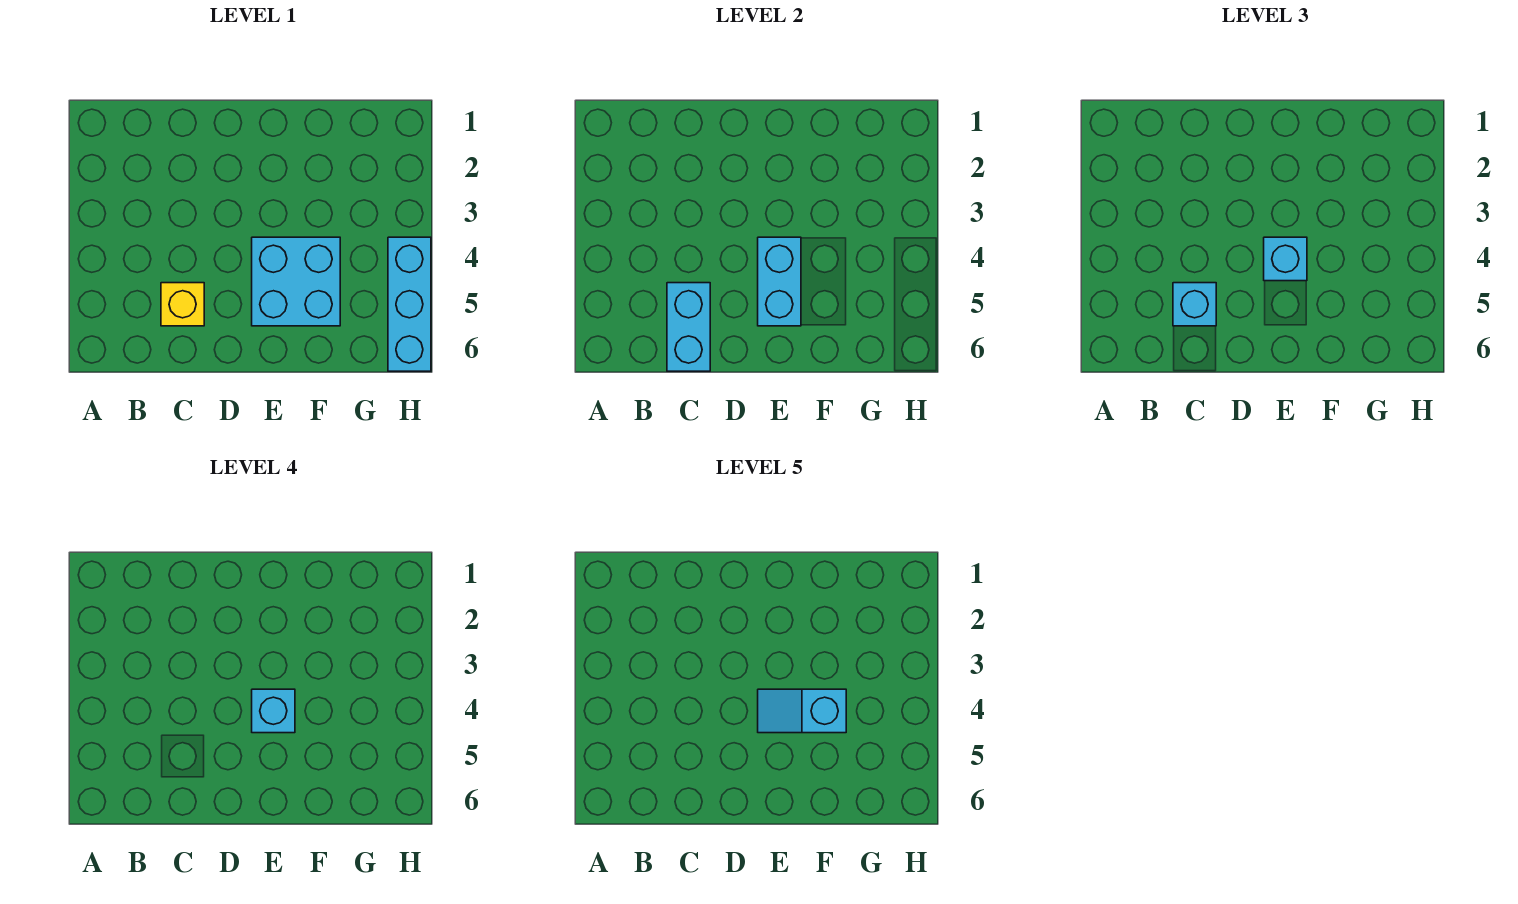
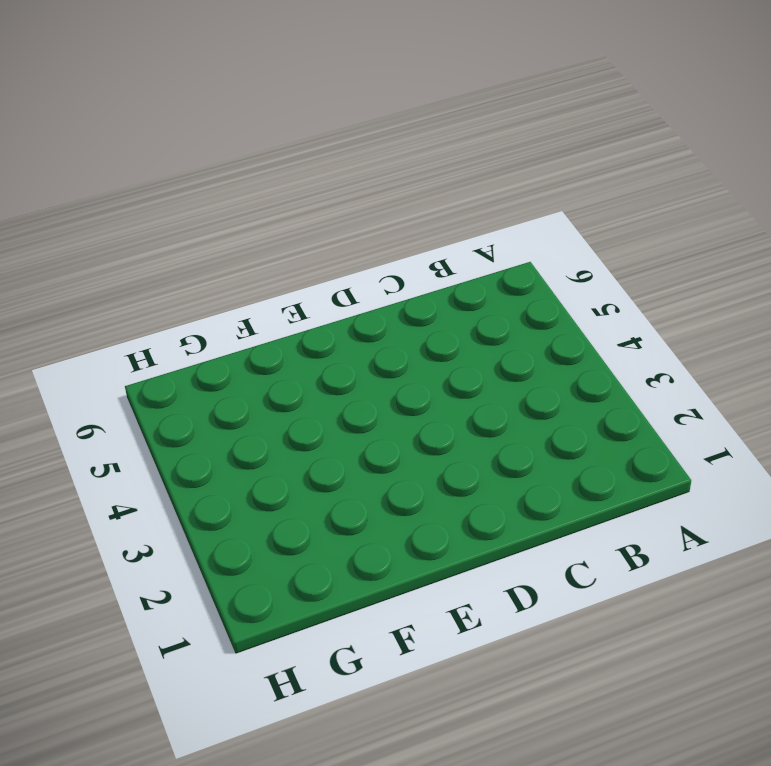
none -> yellow brick C5 level 1
none -> cyan brick E4:F5 level 1

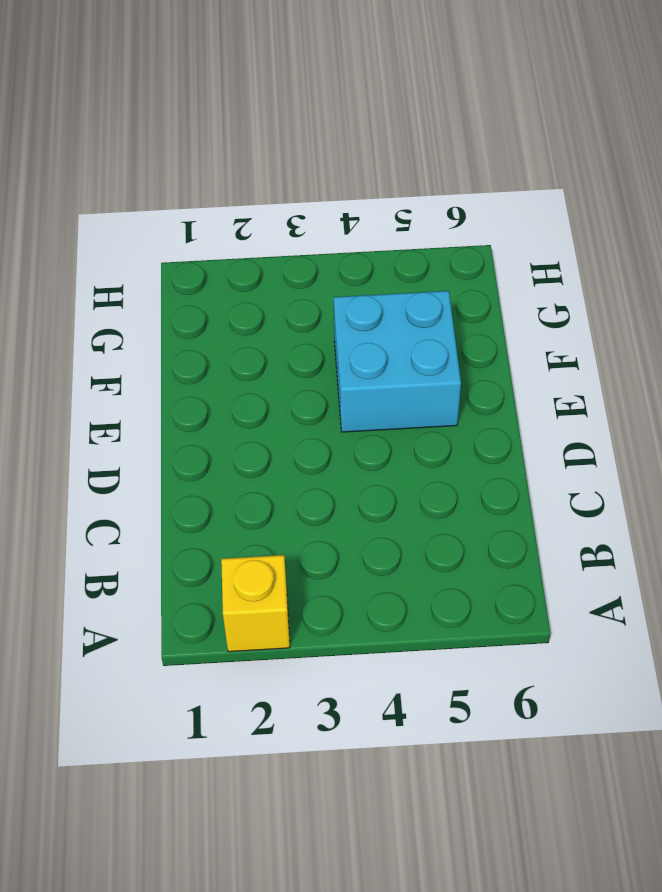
yellow brick A2 level 1 -> yellow brick C5 level 1
none -> cyan brick H4:H6 level 1
none -> cyan brick C5:C6 level 2

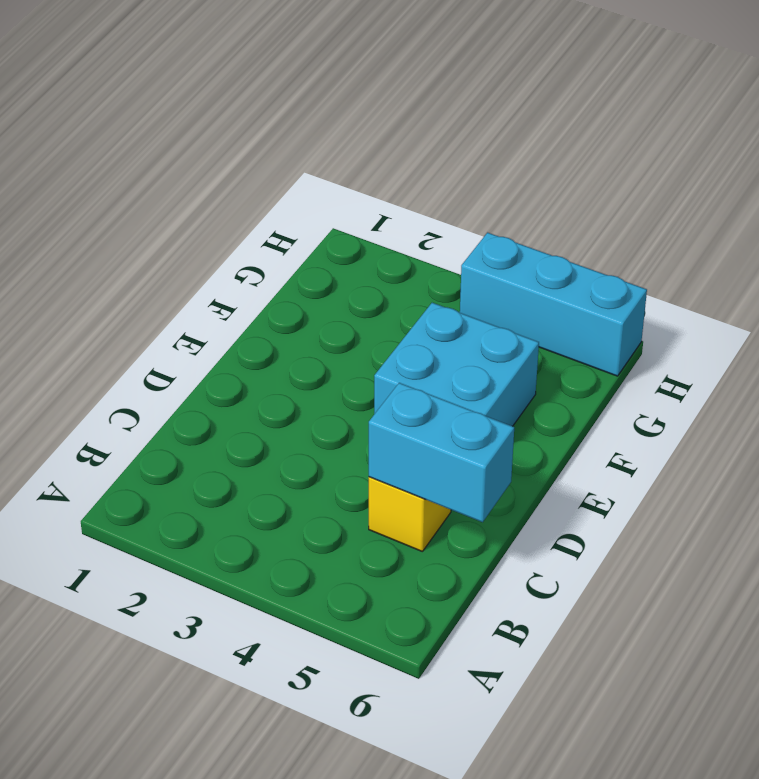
none -> cyan brick E4:E5 level 2
none -> cyan brick C5 level 3

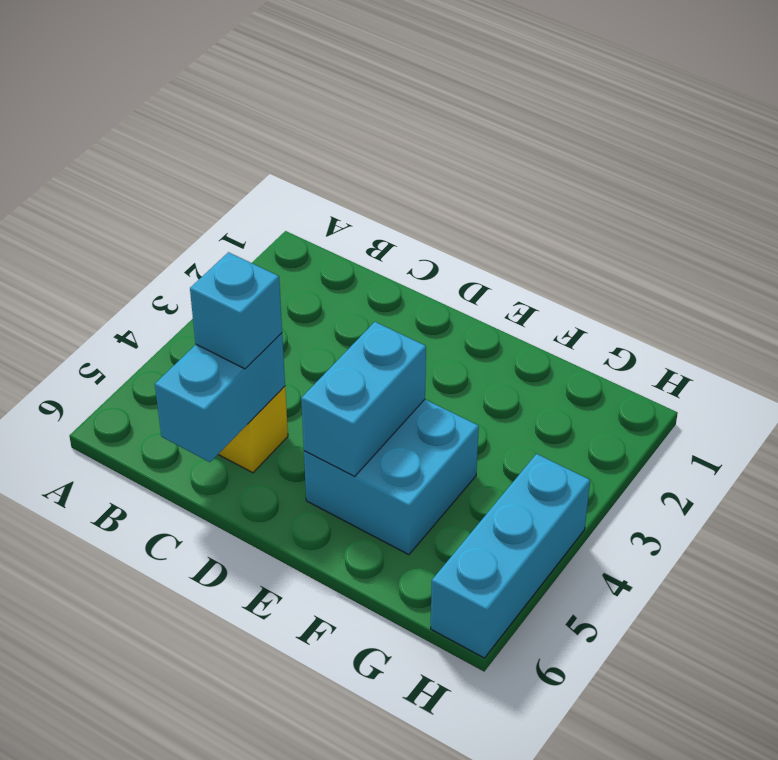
none -> cyan brick E4 level 3
none -> cyan brick E4 level 4

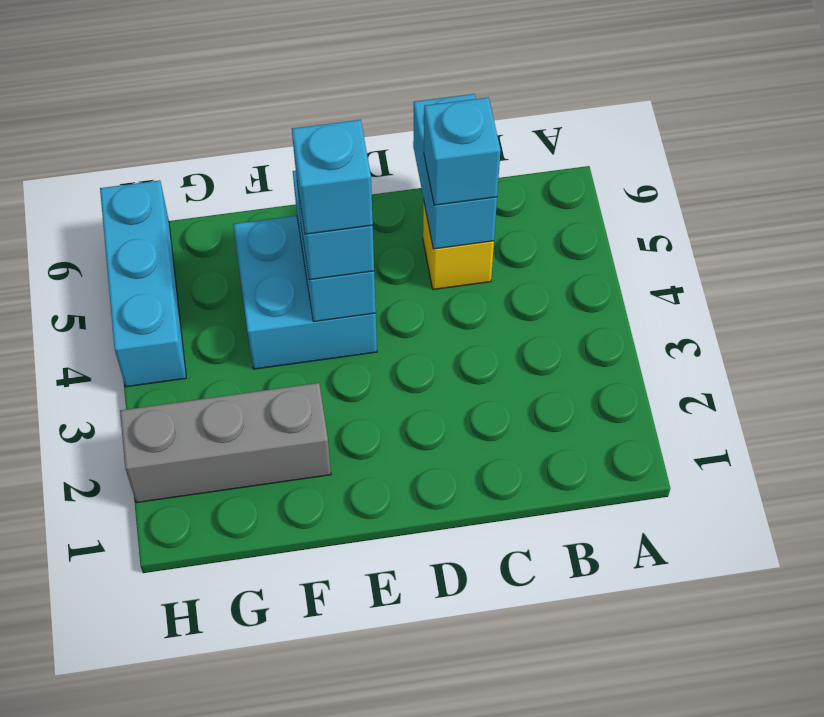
grey brick F2:H2 level 1 -> none
none -> cyan slope E4:F4 level 5 top F

